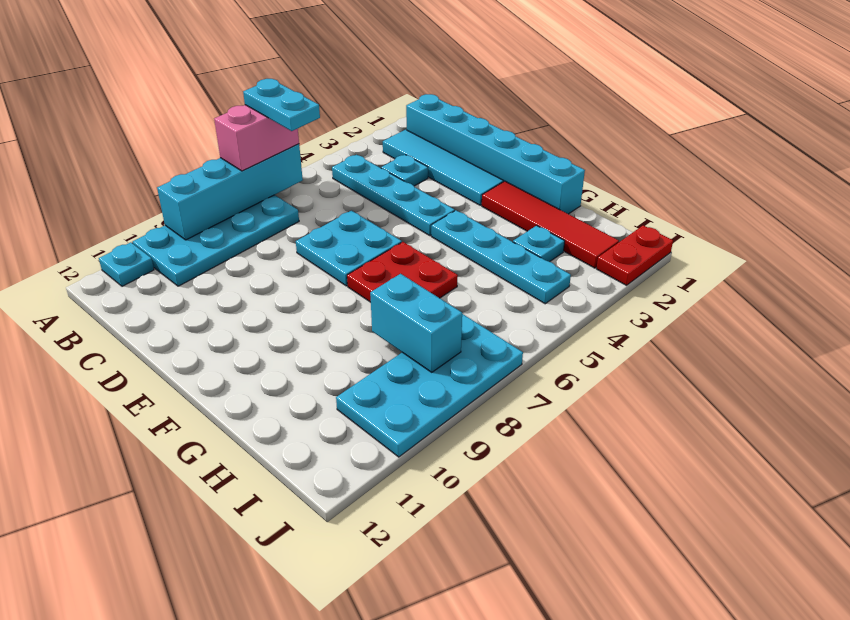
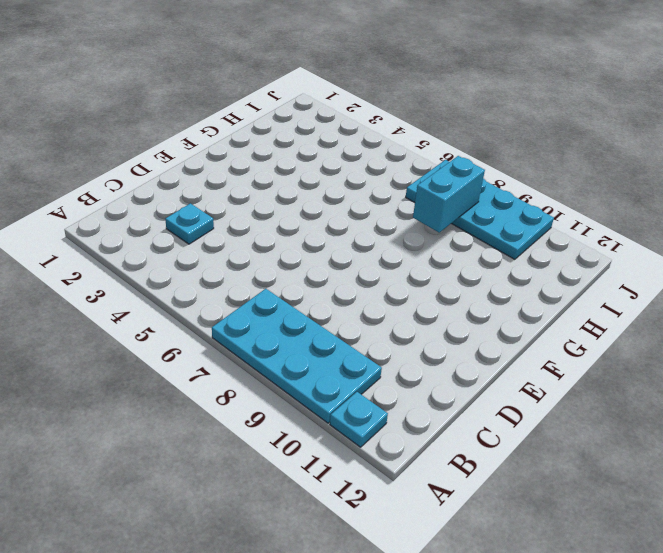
none -> cyan brick B1:G1 level 1
none -> cyan tile B2:E2 level 1
none -> cyan plate B4:E4 level 1

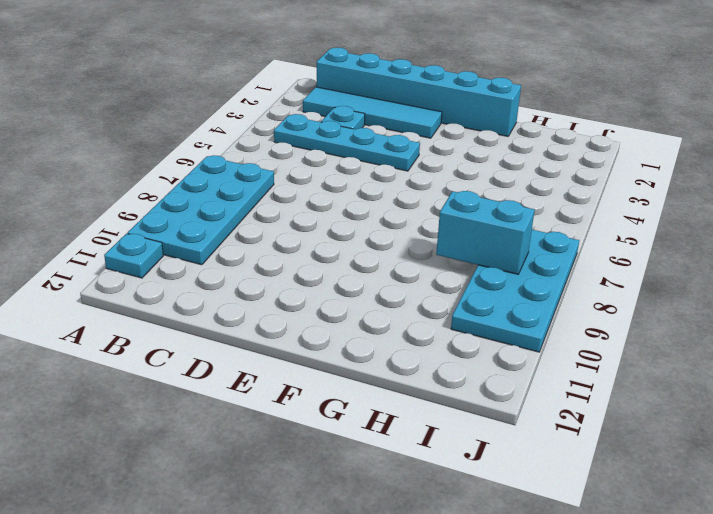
none -> cyan plate D6:E7 level 1
none -> red tile F2:I2 level 1
none -> cyan plate F4:I4 level 1

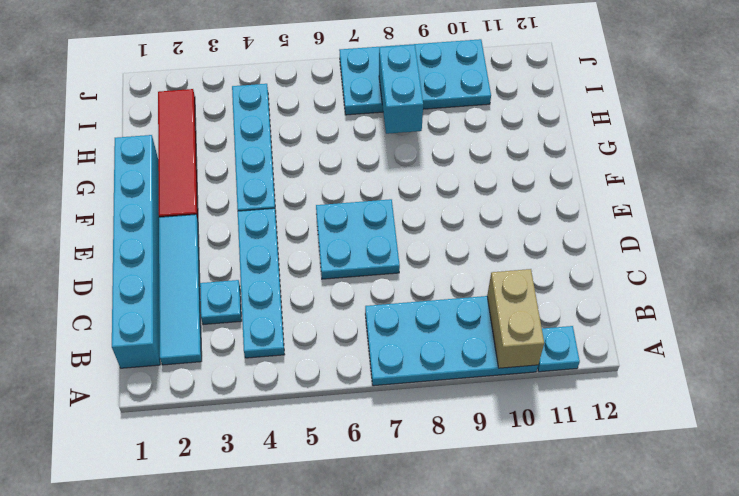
tan brick A10:B10 level 2 -> none
none -> red plate F6:G7 level 1
none -> cyan plate H3 level 1
none -> red plate J1:J2 level 1

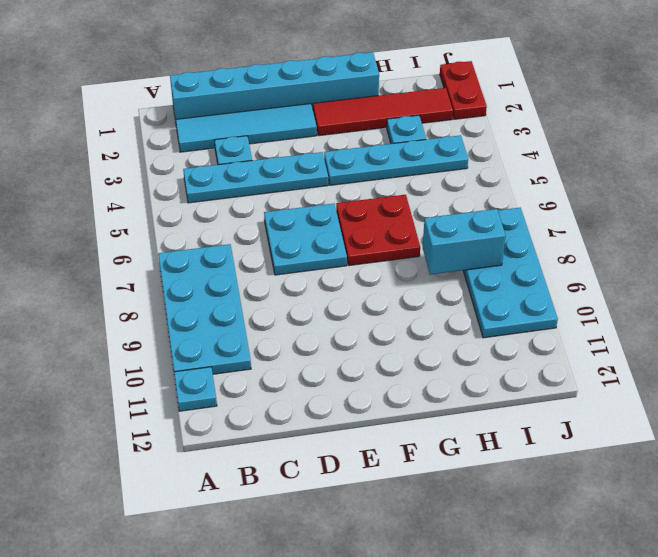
none -> cyan brick A6:A9 level 2
none -> pink brick A6:A7 level 3
none -> cyan plate A6:B6 level 4

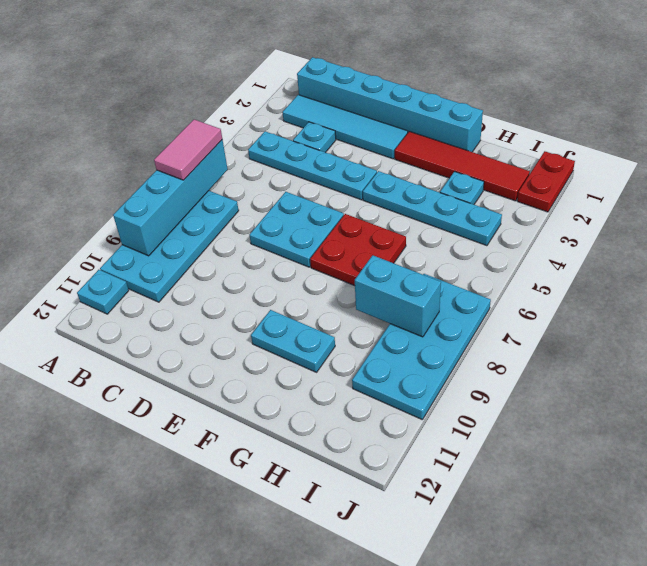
pink tile A6:A7 level 3 -> pink brick A6:A7 level 3
cyan plate F10:G10 level 1 -> cyan plate A6:B6 level 4

